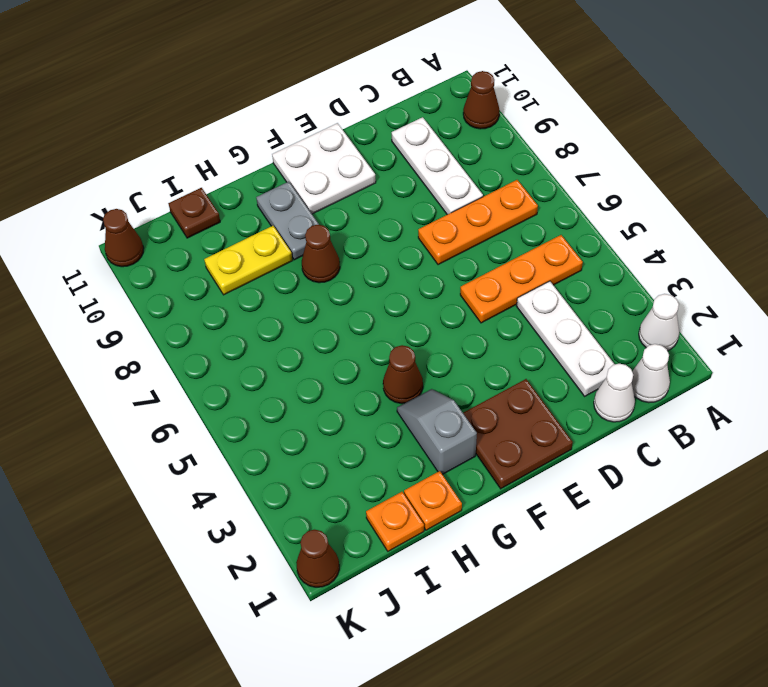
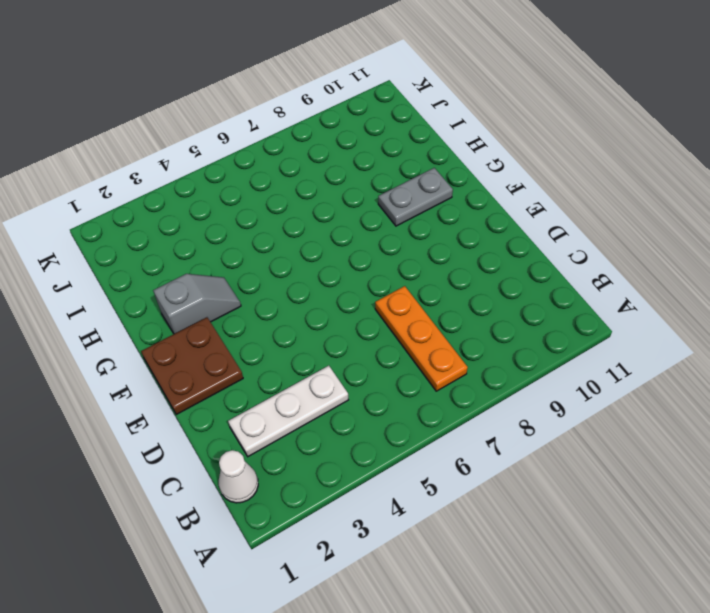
none -> white cone A2 level 1
none -> brown cone A10 level 1
none -> orange plate B5:D5 level 1

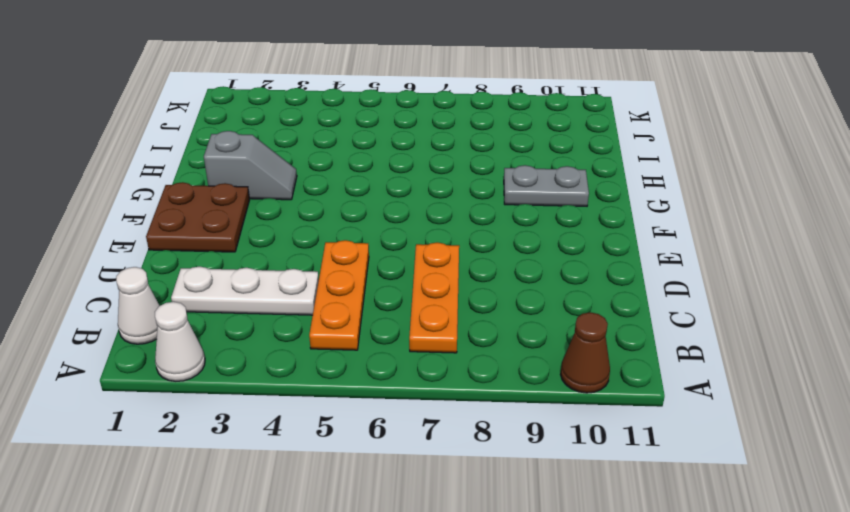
none -> white cone C1 level 1
none -> white plate C8:C10 level 1
none -> white plate E10:F11 level 1

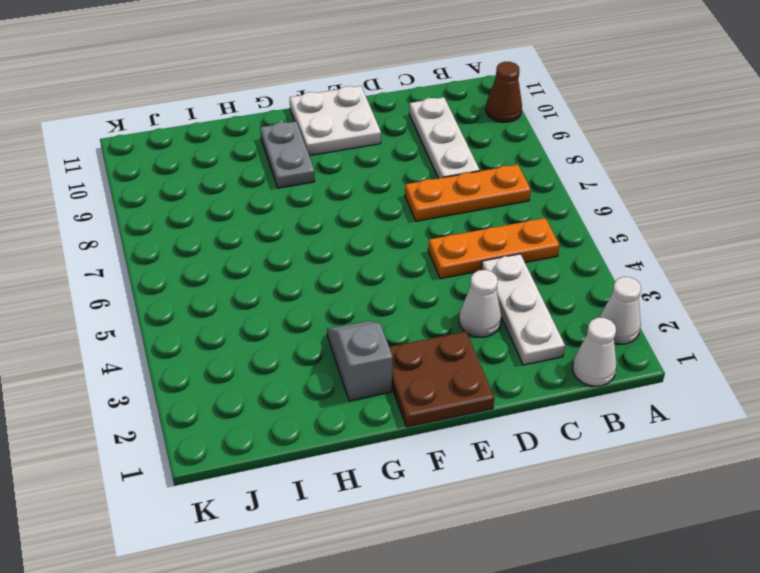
white cone D3 level 1 -> white cone C1 level 1
none -> brown cone G4 level 1
none -> brown cone G8 level 1
none -> orange plate H1 level 1

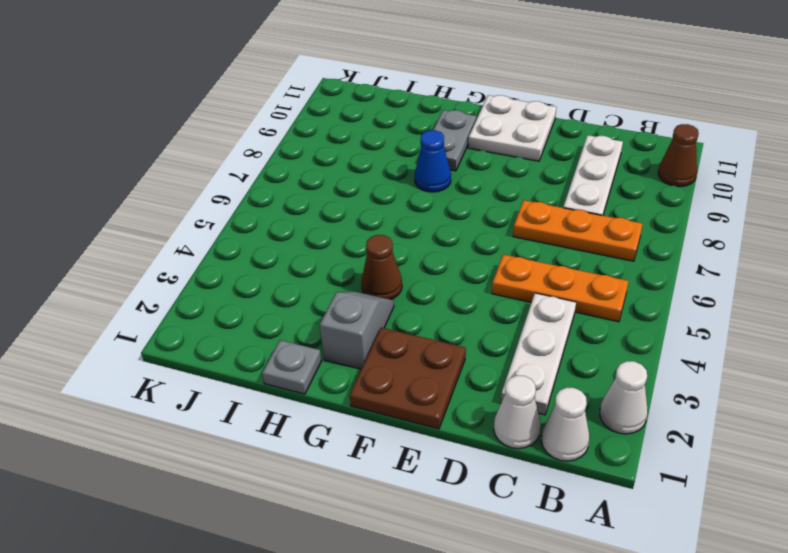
blue cone G8 level 1 -> brown cone G8 level 1
grey plate H1 level 1 -> orange plate H1 level 1
none -> yellow plate H9:I9 level 1
none -> orange plate I1 level 1
none -> brown plate I11 level 1

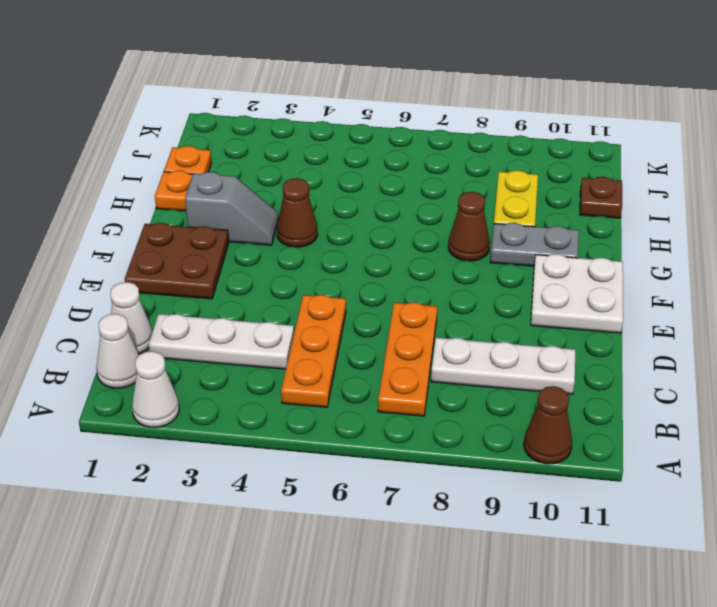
none -> brown cone K1 level 1
none -> brown cone K11 level 1

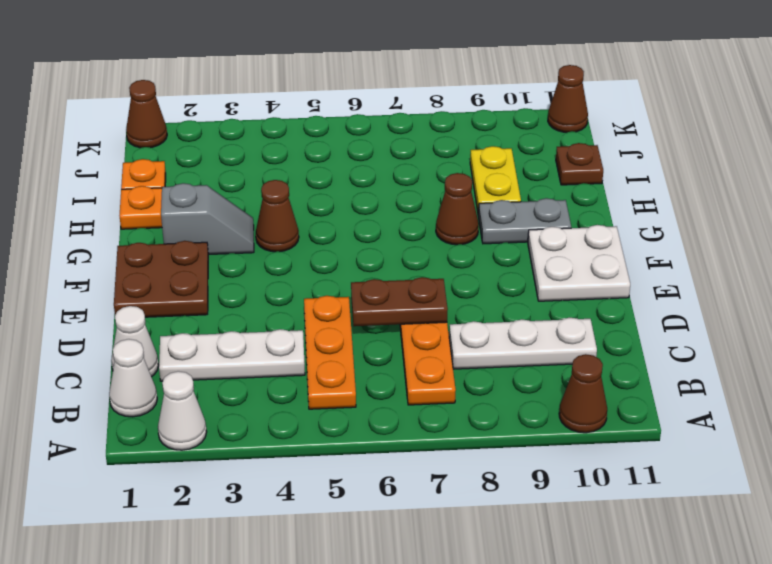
brown plate D6:D7 level 2 -> none

